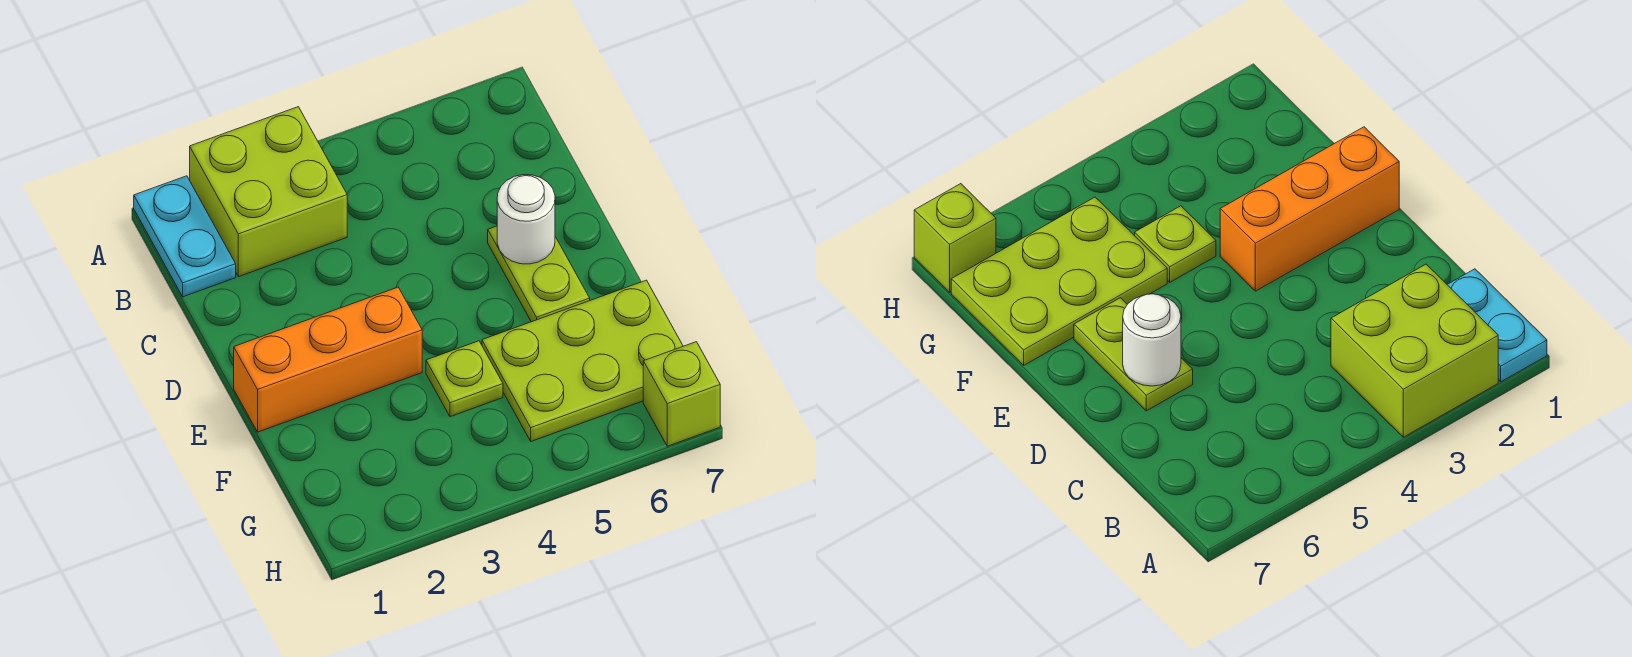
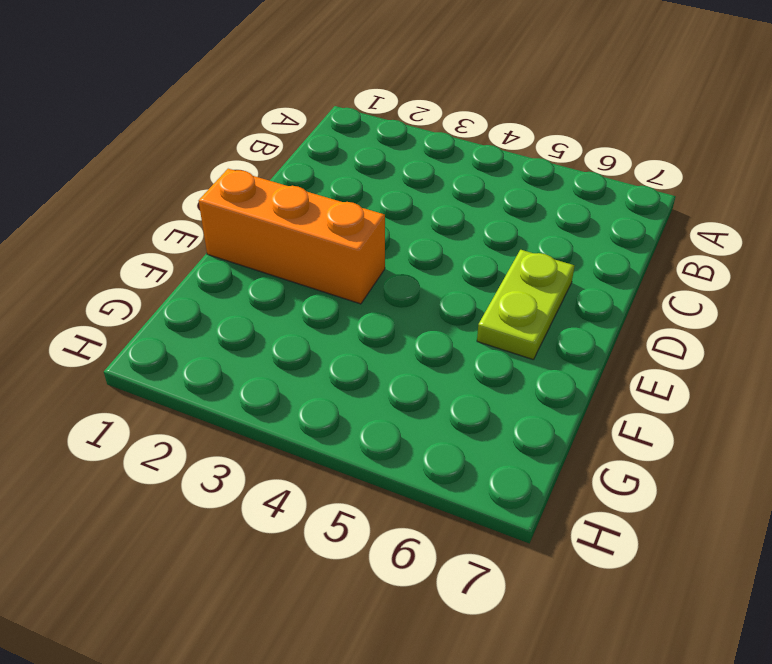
none -> cyan plate A1:B1 level 1
none -> lime brick A2:B3 level 1

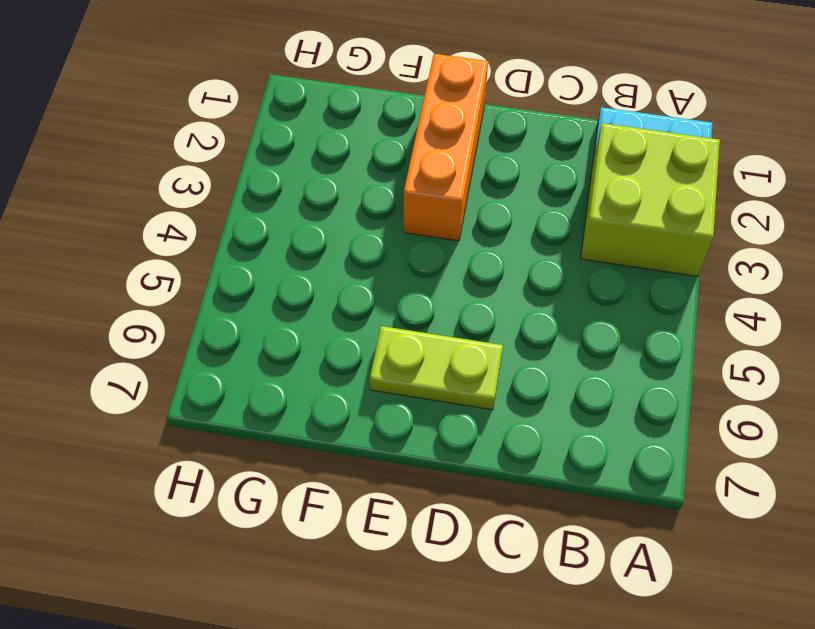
none -> lime plate F4 level 1
none -> lime plate F5:G7 level 1

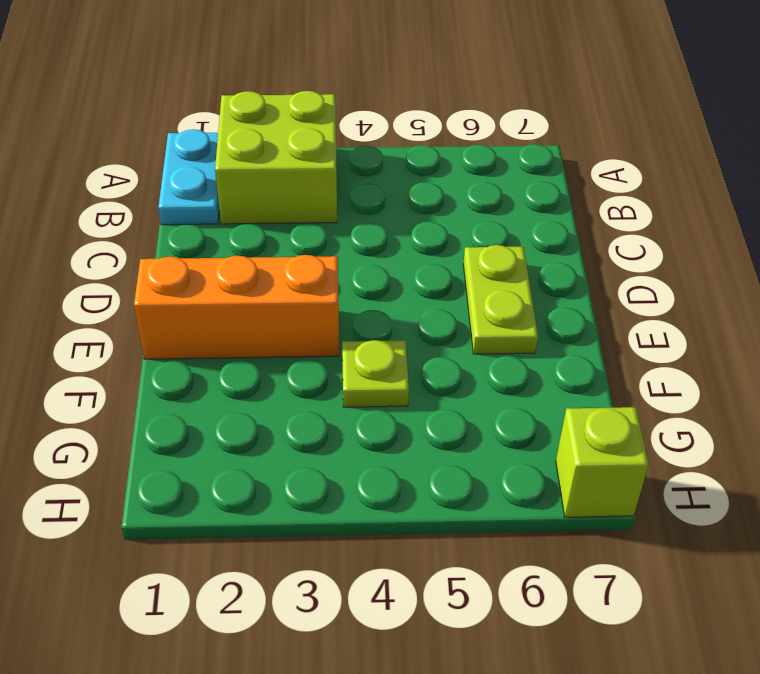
none -> lime plate F5:G7 level 1
none -> white round brick D6 level 2

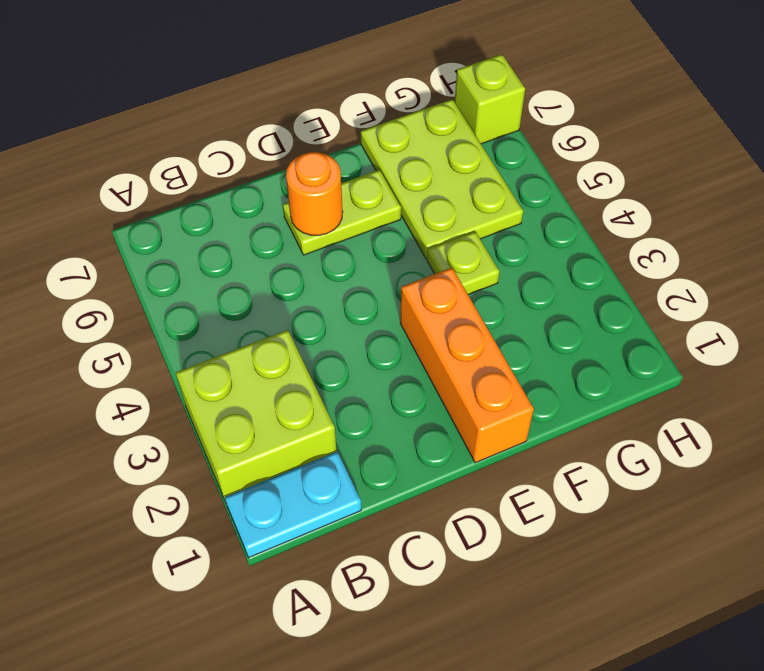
orange round brick D6 level 2 -> white round brick D6 level 2

